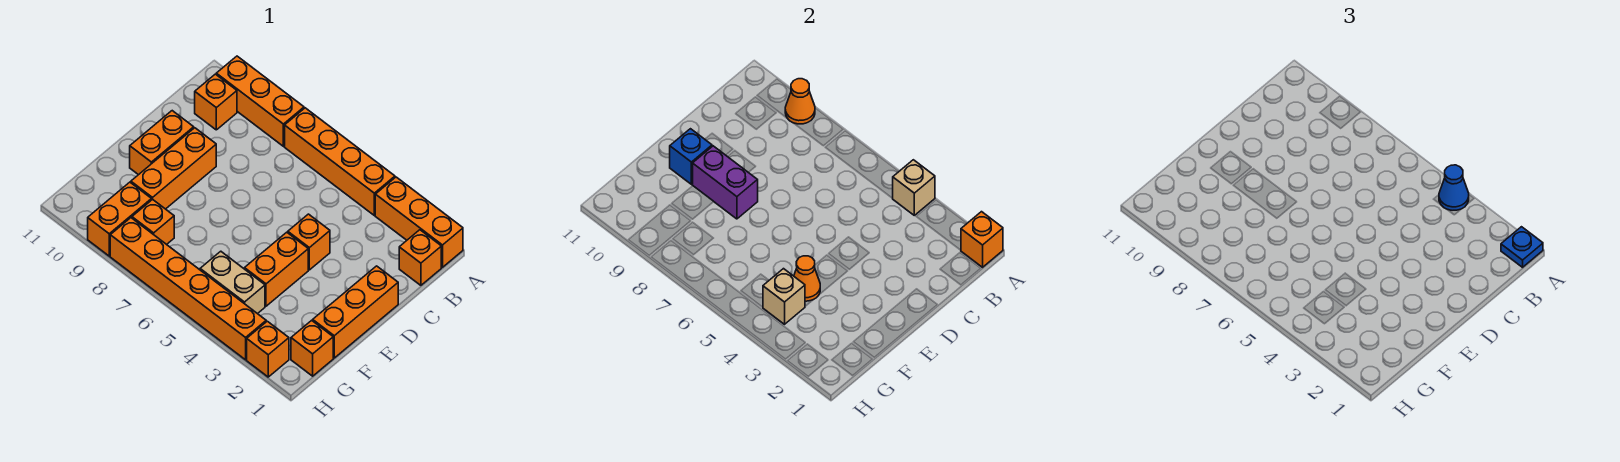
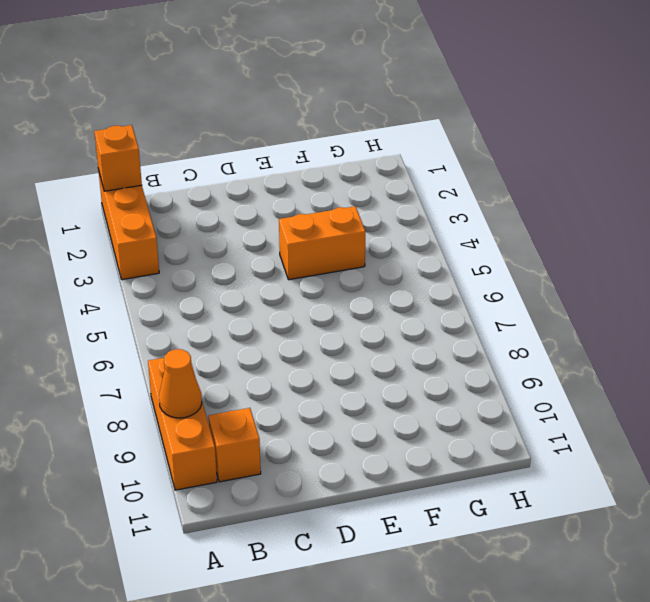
none -> orange brick A4:A7 level 1
none -> orange brick B1 level 1
none -> orange brick D1:F1 level 1

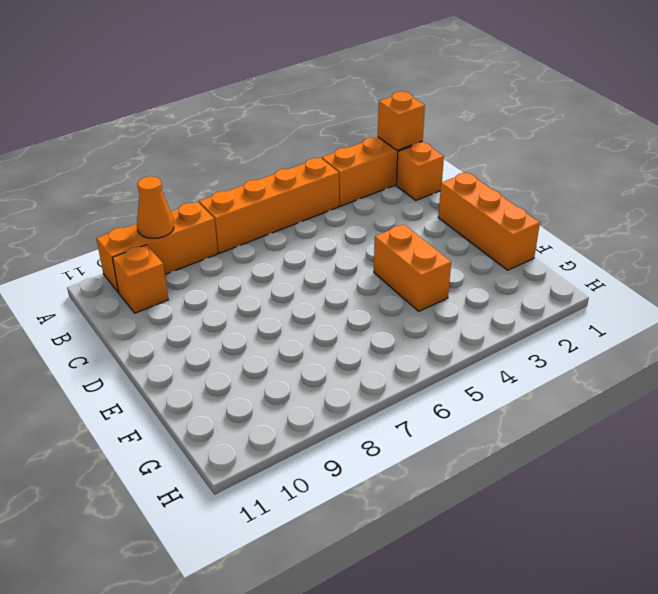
none -> orange brick D4 level 1
none -> orange brick D9:F9 level 1
none -> orange brick D10:E10 level 1

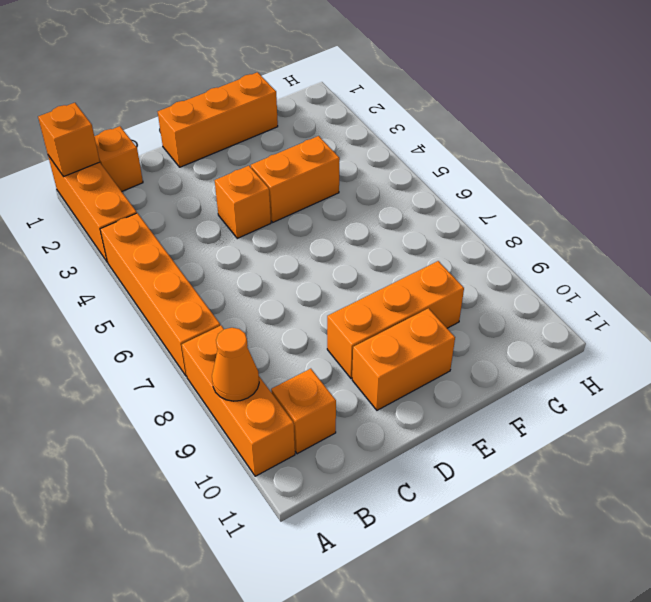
none -> orange brick G1 level 1
none -> tan brick G4:G5 level 1
none -> orange brick G8 level 1

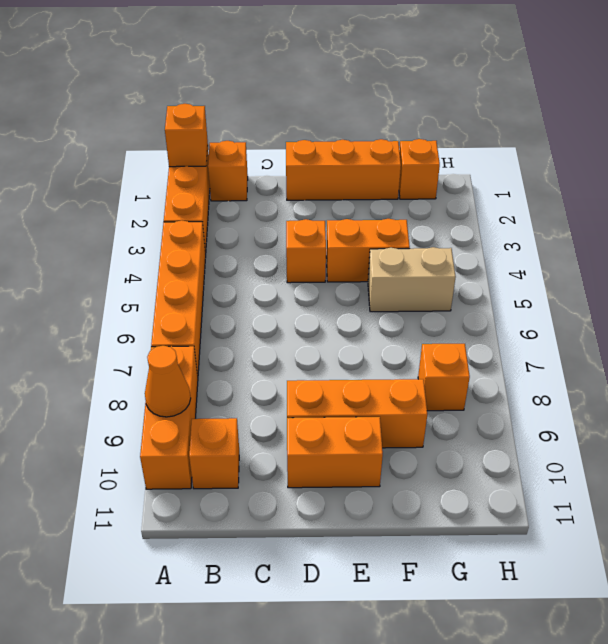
tan brick F5:G5 level 1 -> tan brick G4:G5 level 1
none -> orange brick G9:H9 level 1
none -> orange brick H2 level 1
none -> orange brick H3:H8 level 1

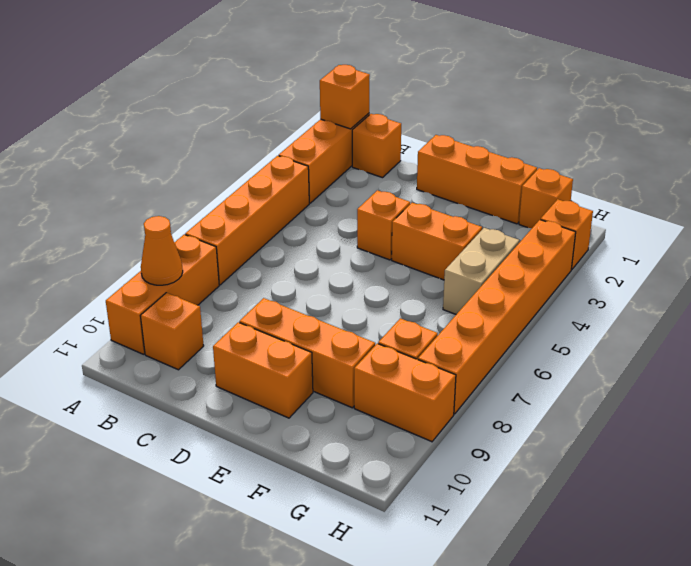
none -> tan brick A4 level 2
none -> purple brick E8:E9 level 2
none -> blue brick E10 level 2

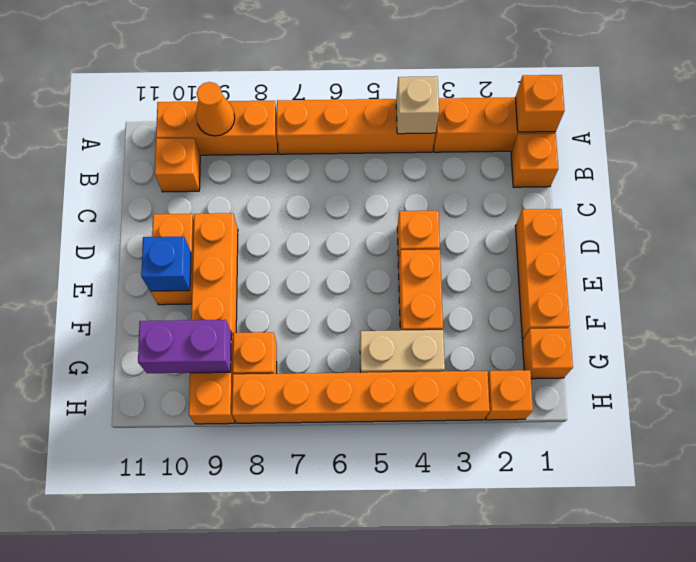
purple brick G9:G10 level 2 -> purple brick E8:E9 level 2
none -> orange cone F4 level 2
none -> tan brick G4 level 2
none -> blue plate A1 level 3

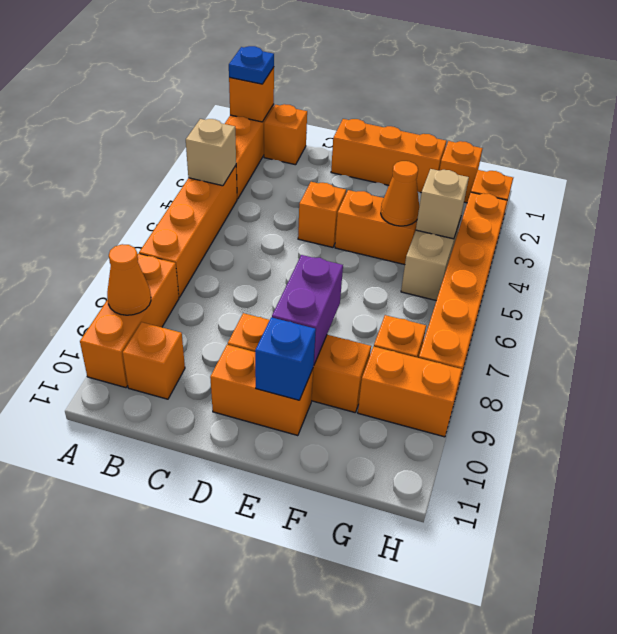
none -> blue cone A4 level 3

